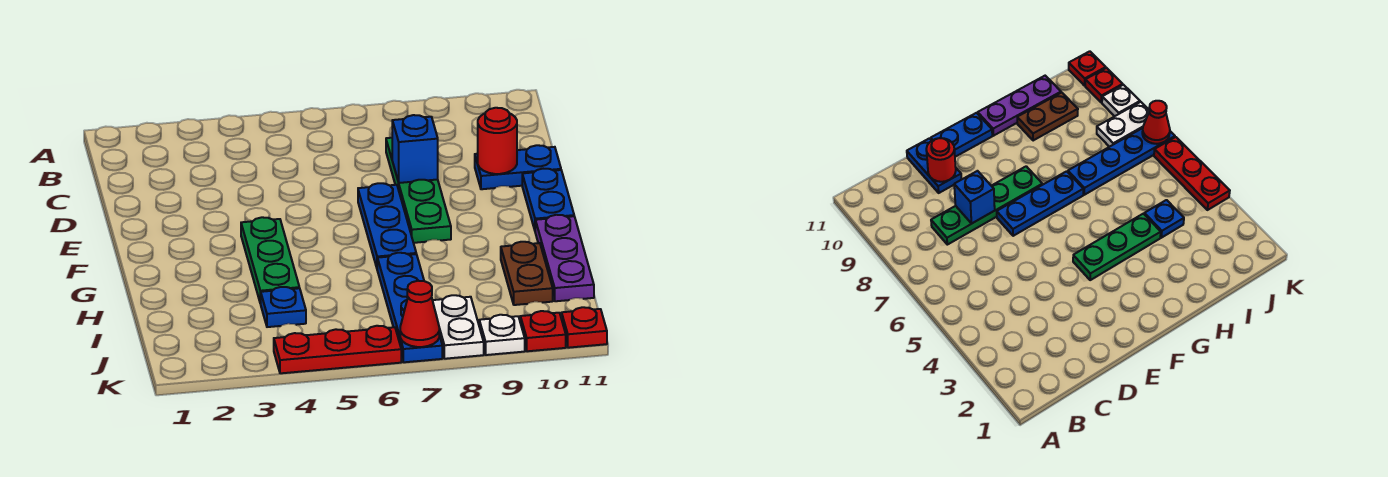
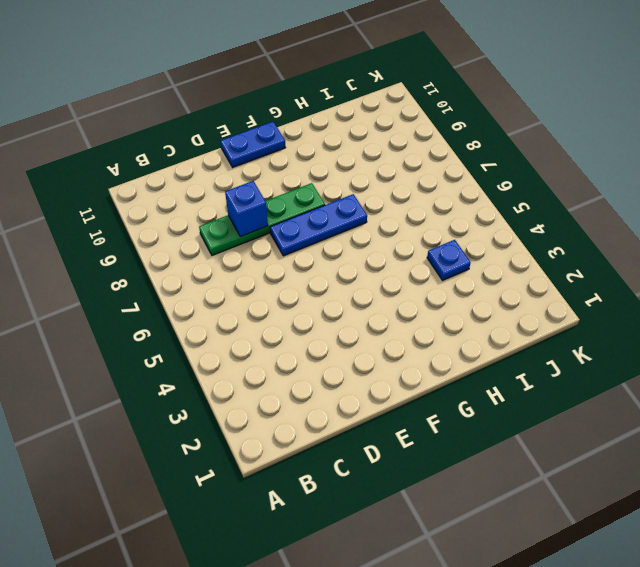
none -> blue plate D10:D11 level 1
none -> green plate F4:H4 level 1
none -> purple plate G11:I11 level 1

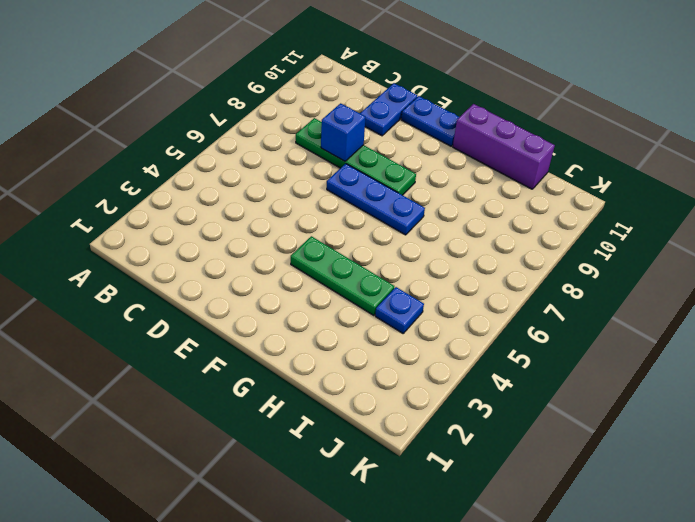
purple brick G11:I11 level 1 -> purple plate G11:I11 level 1
none -> blue plate H7:K7 level 1
none -> brown plate H10:I10 level 1
none -> white plate J8:K8 level 1

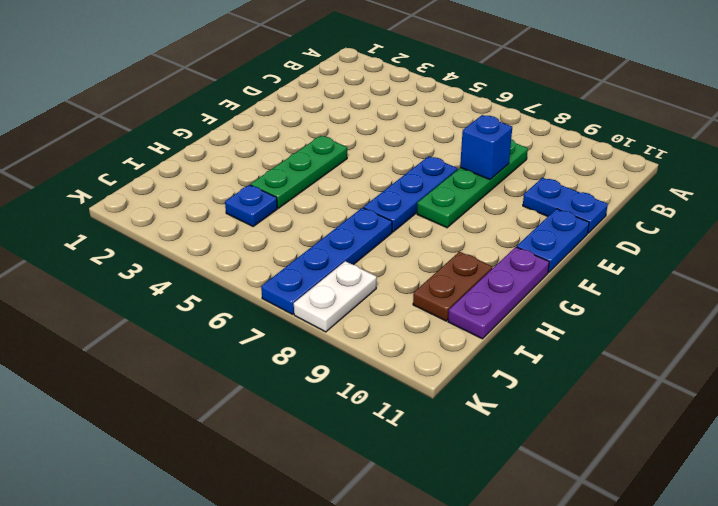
none -> red plate K4:K6 level 1
none -> white plate K9 level 1
none -> red plate K10 level 1

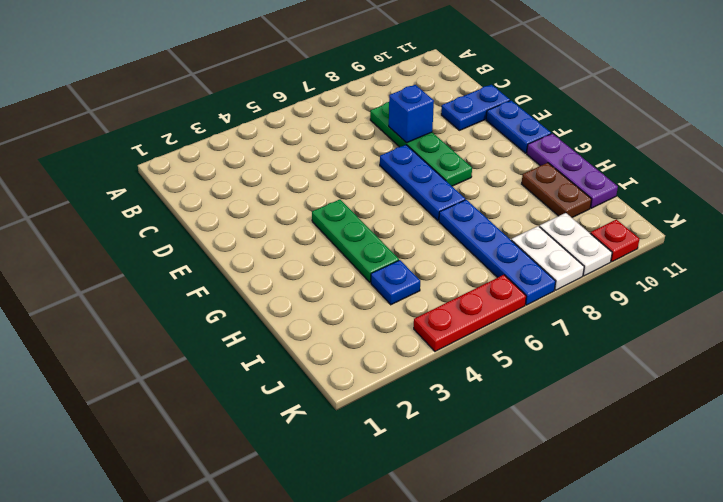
white plate J9:K9 level 1 -> white plate K9 level 1
none -> red plate K11 level 1
none -> red round brick D10 level 2
none -> red cone K7 level 2

